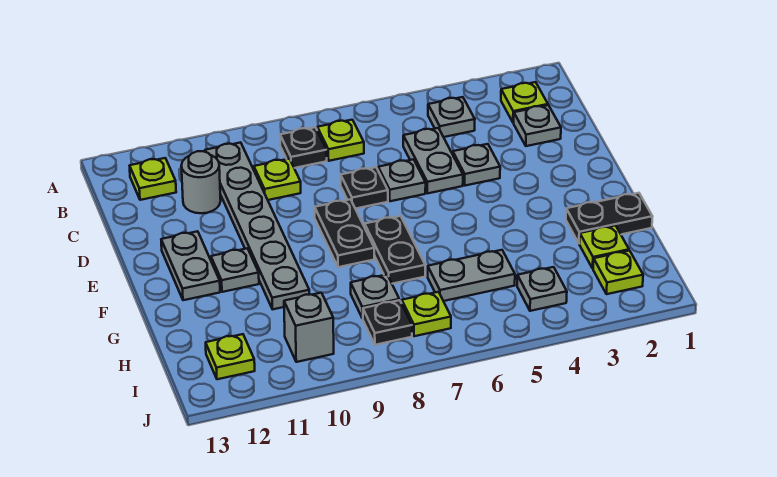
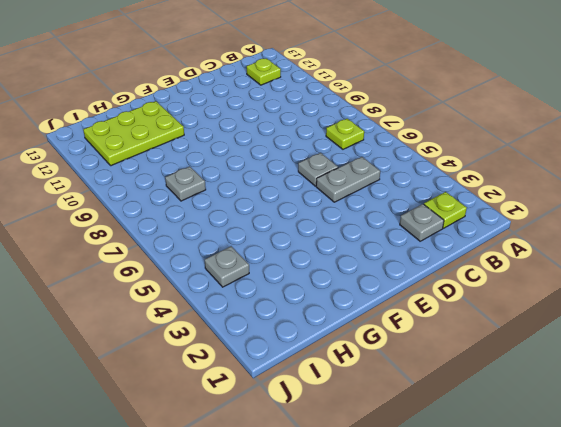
lime plate G11:I12 level 1 -> lime plate I12 level 1
none -> grey plate B4 level 1
none -> black plate B8 level 1
none -> grey plate B10:G10 level 1

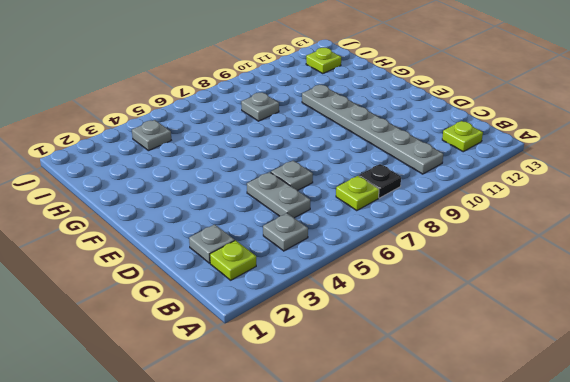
none -> lime plate C9 level 1
none -> grey round brick C11 level 1
none -> grey plate D4 level 1

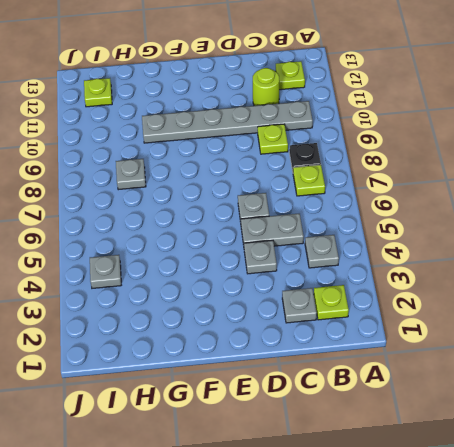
lime round brick C11 level 1 -> grey round brick C11 level 1
none -> black plate D7 level 1
none -> black plate E8:F8 level 1
none -> grey plate E12:F12 level 1

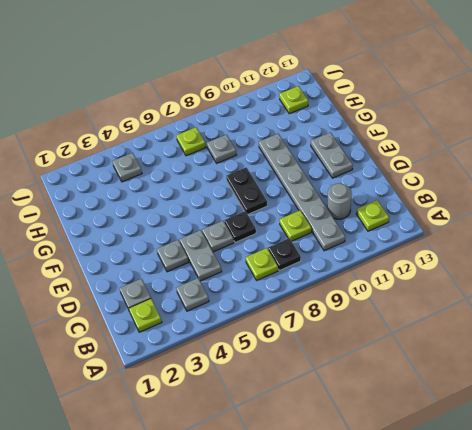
none -> black plate F7:G7 level 1
none -> grey plate F11 level 1
none -> black plate G1:G2 level 1

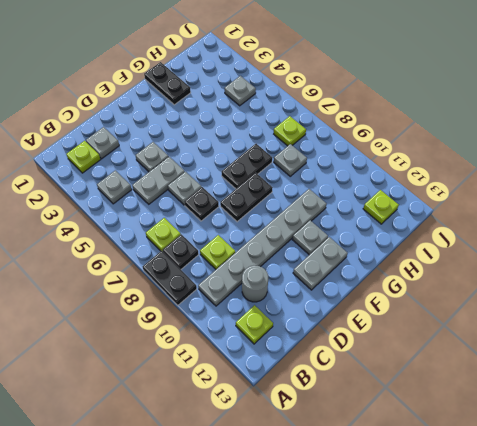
black plate A8:A9 level 1 -> none
none -> lime plate H2 level 1
none -> grey plate H5:H6 level 1
none -> lime plate I2 level 1

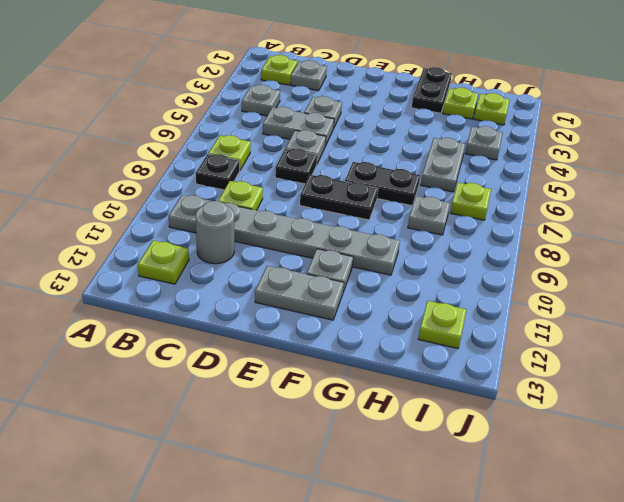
none -> black plate I8 level 1
none -> grey brick I10 level 1

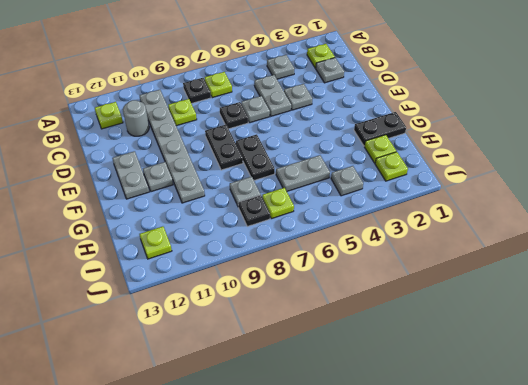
none -> grey brick I10 level 1

